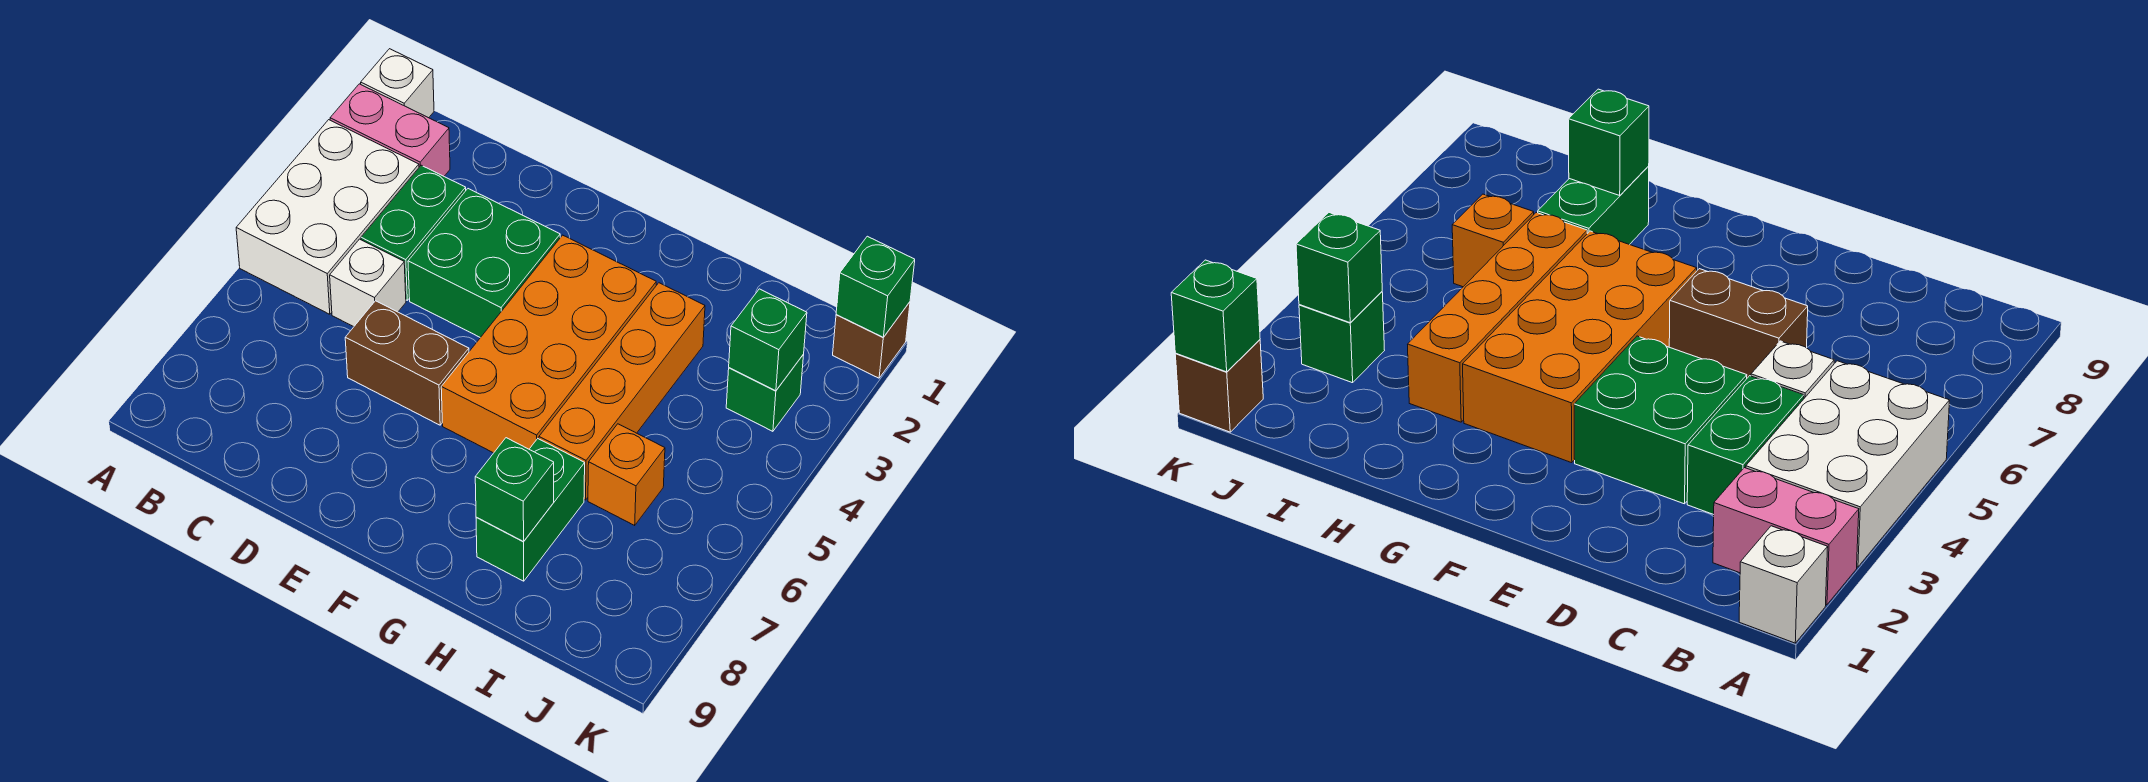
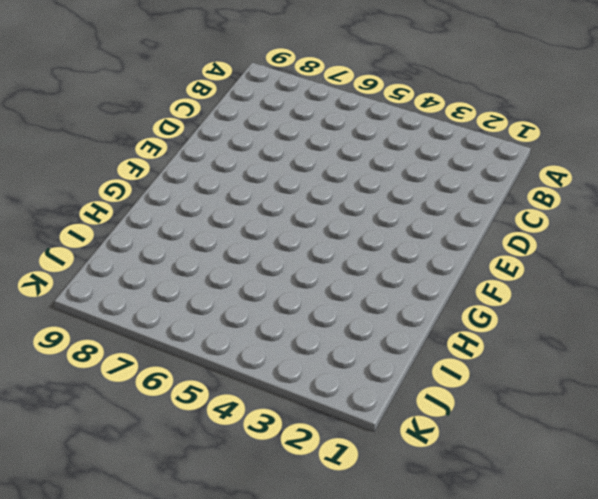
none -> white brick A1 level 1
none -> pink brick A2:B2 level 1
none -> white brick A3:B5 level 1

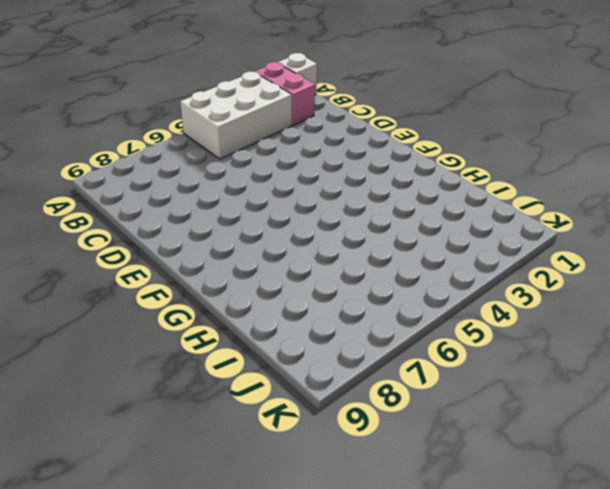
none -> green brick C3:C4 level 1
none -> white brick C5 level 1
none -> green brick D3:E4 level 1

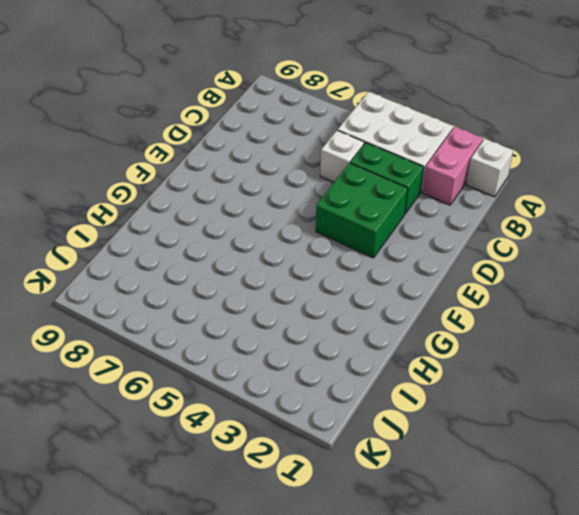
none -> brown brick D6:E6 level 1
none -> orange brick F3:G6 level 1
none -> orange brick H3:H6 level 1

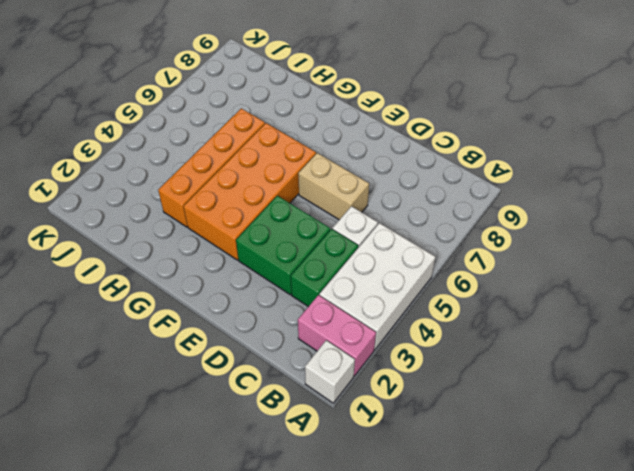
tan brick D6:E6 level 1 -> brown brick D6:E6 level 1
none -> green brick H7:H8 level 1
none -> orange brick I6 level 1
none -> green brick J3 level 1

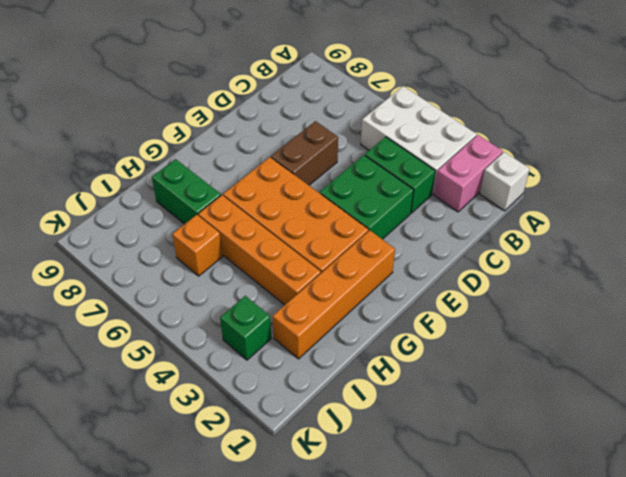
orange brick F2:I2 level 1 -> none
none -> white brick C5 level 1
none -> brown brick K1 level 1
none -> green brick H8 level 2

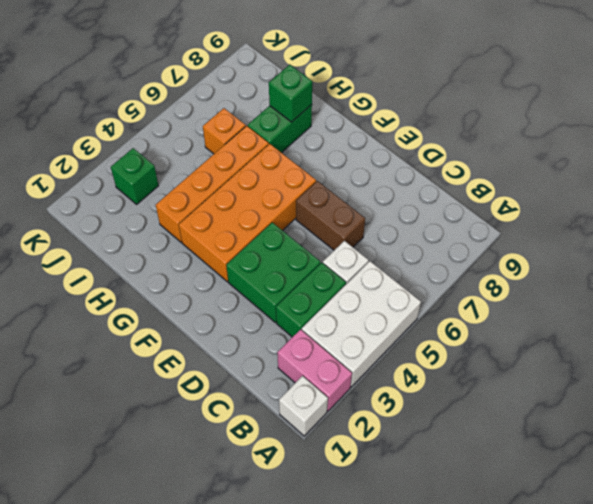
none -> brown brick K1 level 1
none -> green brick J3 level 2
none -> green brick K1 level 2

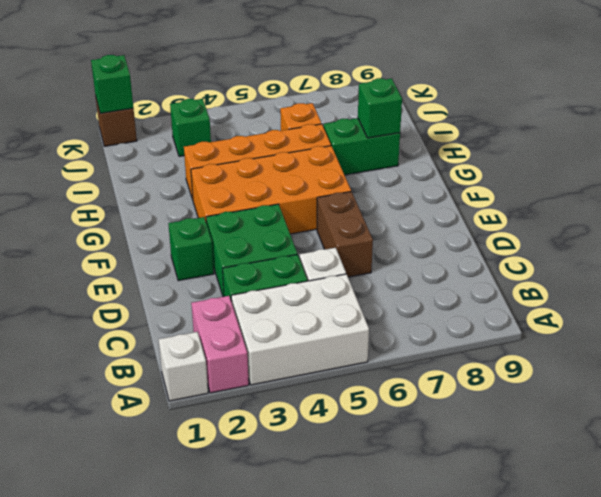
green brick E2 level 1 -> green brick J3 level 2

